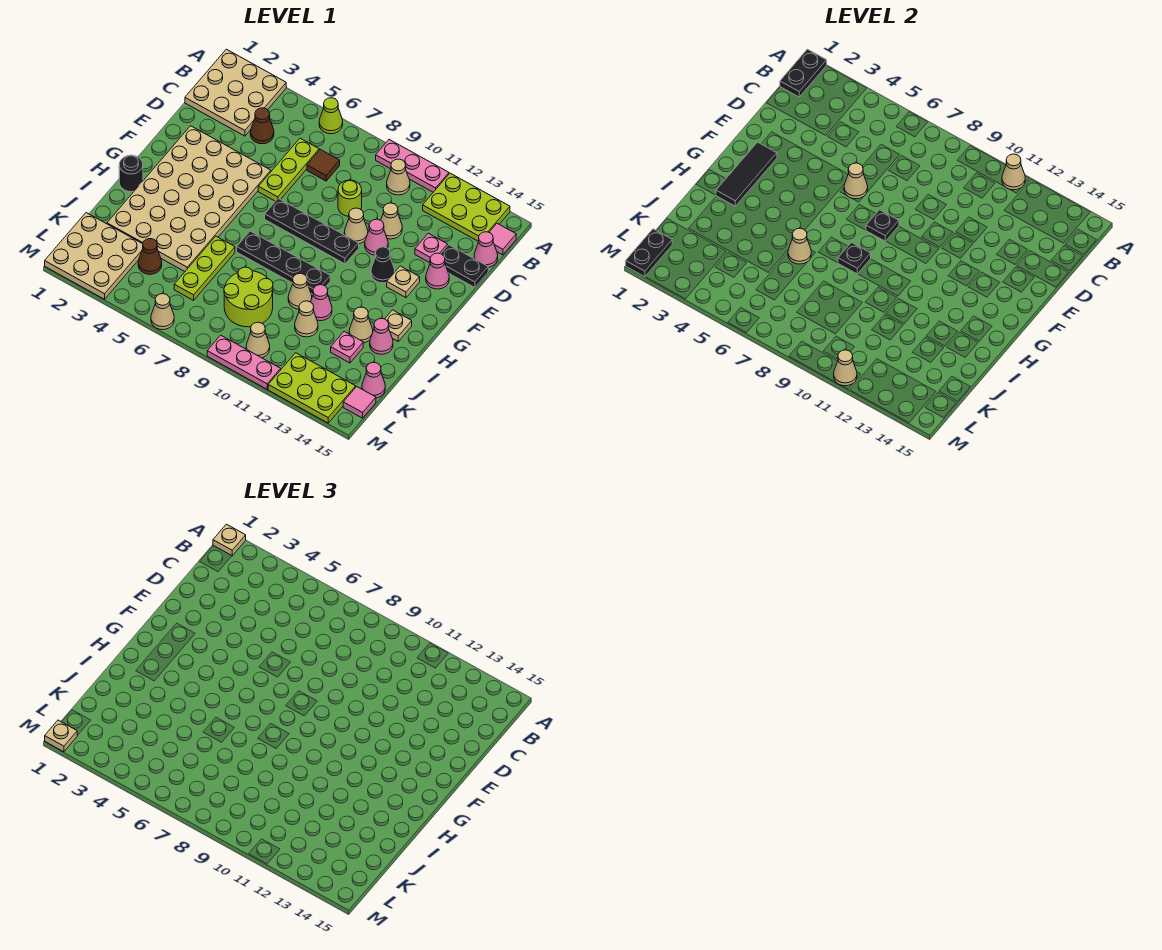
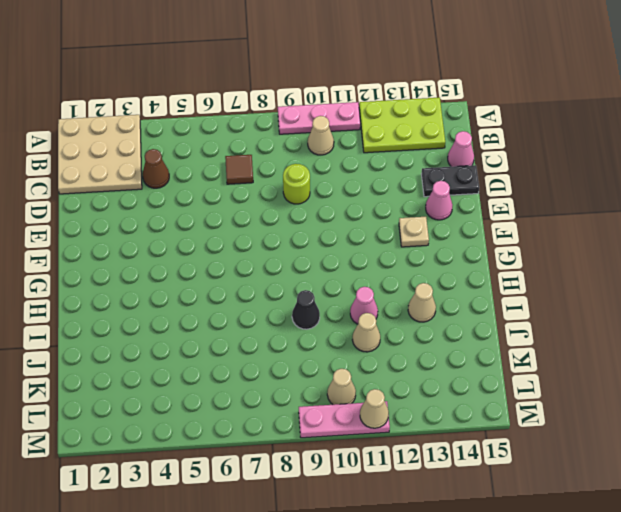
black cone I9 level 1 -> black cone F12 level 1
none -> lime cone A6 level 1
none -> pink tile B15 level 1
none -> lime plate C6:E6 level 1
none -> tan cone D11 level 1

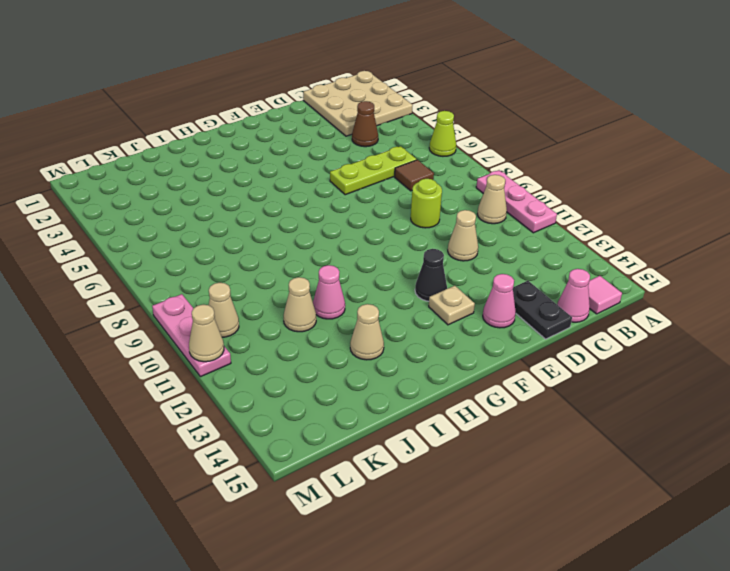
none -> lime plate A12:B14 level 1
none -> pink plate D13 level 1
none -> tan plate E2:J5 level 1
none -> tan cone E10 level 1

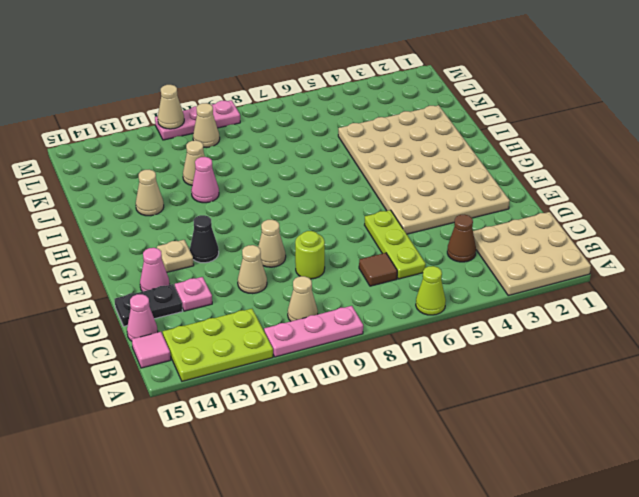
none -> pink cone E11 level 1
none -> black plate F7:F10 level 1
none -> black round brick H1 level 1
none -> black plate H7:H10 level 1

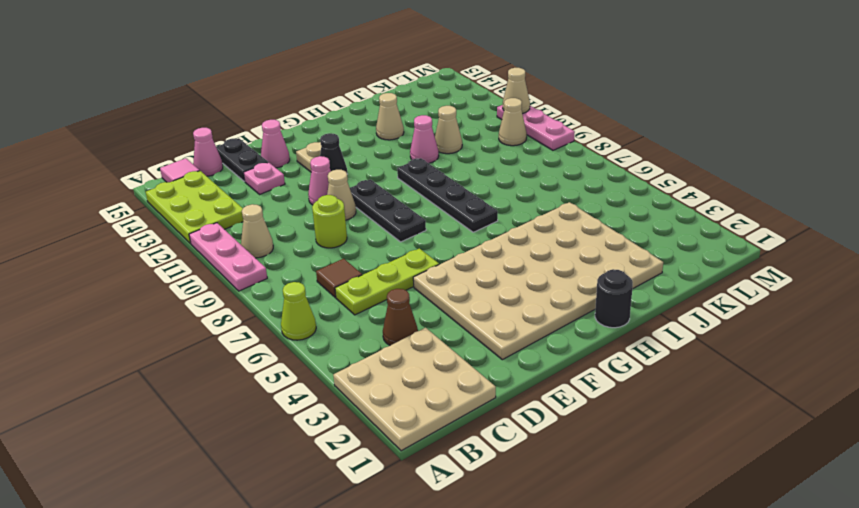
black plate F8:F10 level 1 -> black plate F7:F10 level 1
none -> tan cone D11 level 1
none -> tan plate H14 level 1
none -> lime plate I6:K6 level 1
none -> tan cone I10 level 1

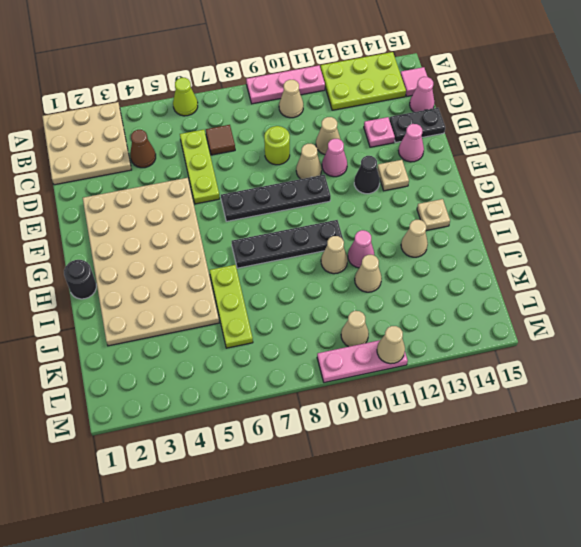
none -> pink cone I14 level 1
none -> lime round brick J8:K9 level 1
none -> pink plate J13 level 1
none -> tan plate K1:M3 level 1

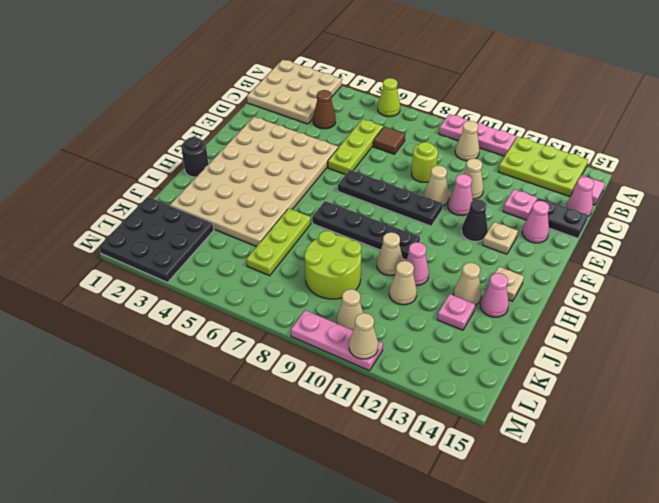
black plate K1:M3 level 1 -> tan plate K1:M3 level 1
none -> brown cone K4 level 1
none -> pink cone K15 level 1
none -> lime plate L12:M14 level 1
none -> pink tile L15 level 1

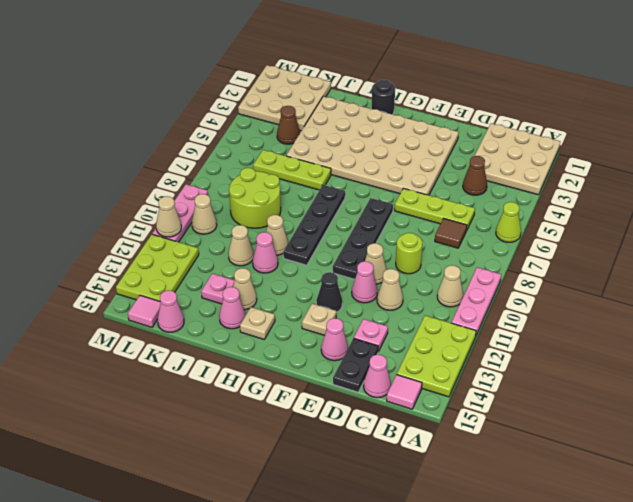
none -> tan cone M6 level 1
none -> black plate A1:B1 level 2
none -> tan cone A11 level 2
none -> tan cone E6 level 2

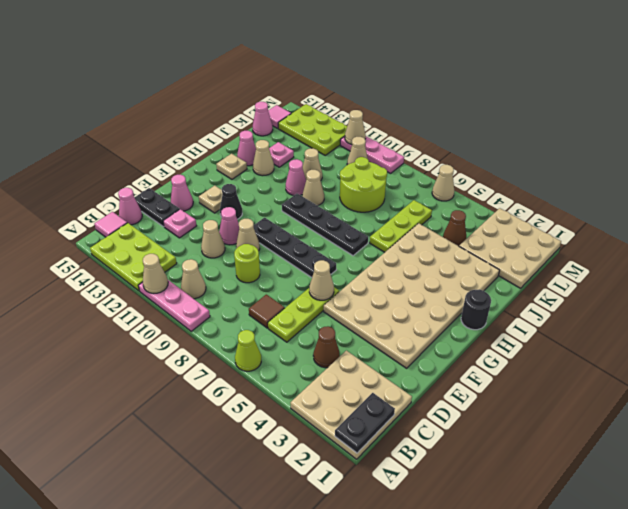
none -> black tile F2:H2 level 2
none -> black plate F8 level 2
none -> black plate H8 level 2
none -> tan cone I6 level 2

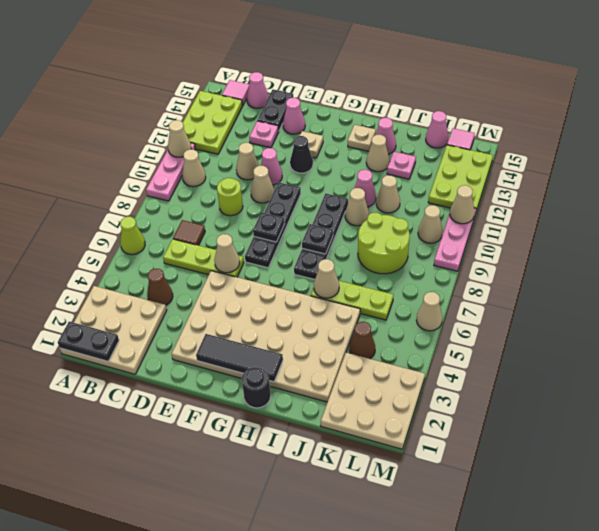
none -> black plate L1:M1 level 2
none -> tan plate A1 level 3
none -> tan plate M1 level 3

